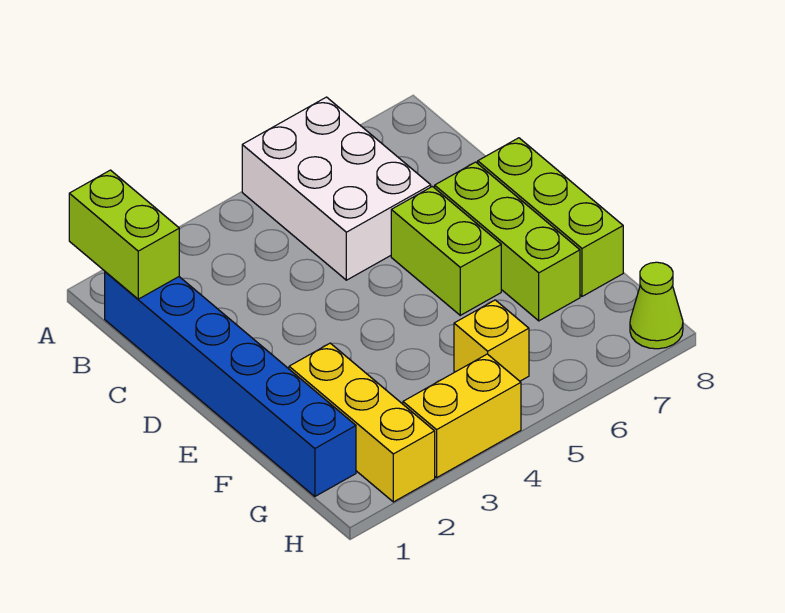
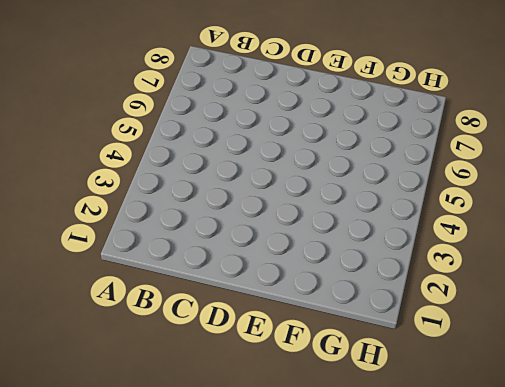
none -> white brick A5:C6 level 1
none -> blue brick B1:G1 level 1

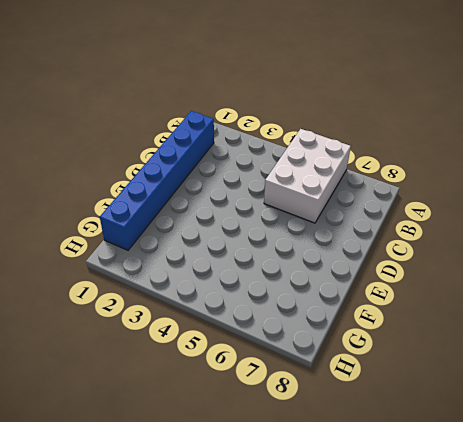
none -> lime brick D6:E6 level 1
none -> lime brick D7:F7 level 1

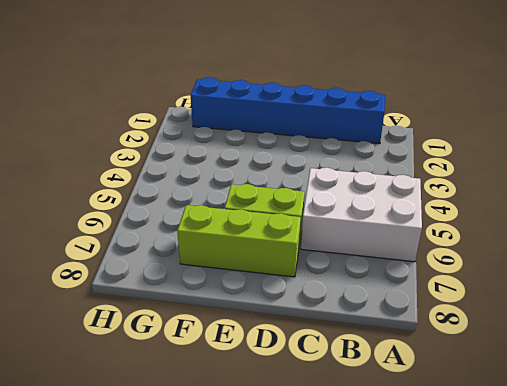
none -> lime brick D8:F8 level 1
none -> yellow brick F2:H2 level 1

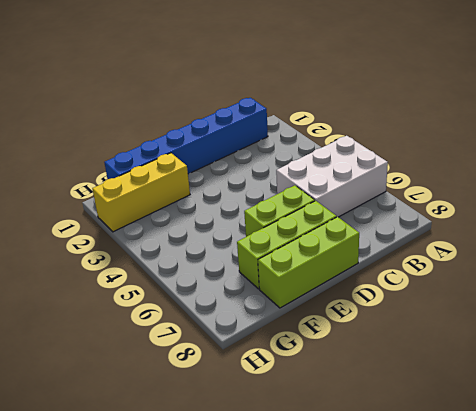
none -> yellow brick G5 level 1
none -> yellow brick H3:H4 level 1

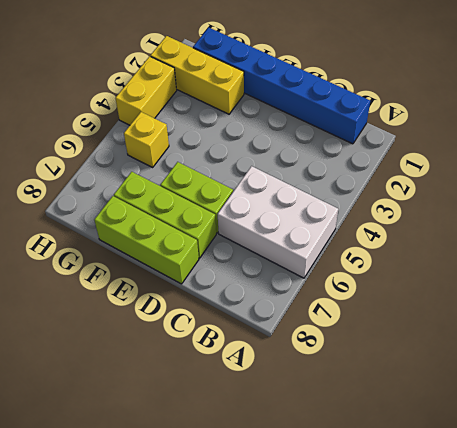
none -> lime cone H8 level 1
none -> lime brick A1:B1 level 2

